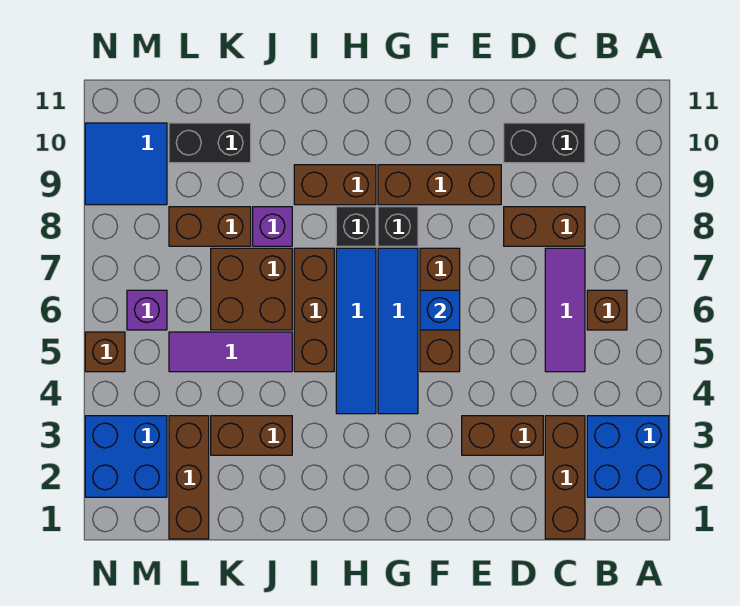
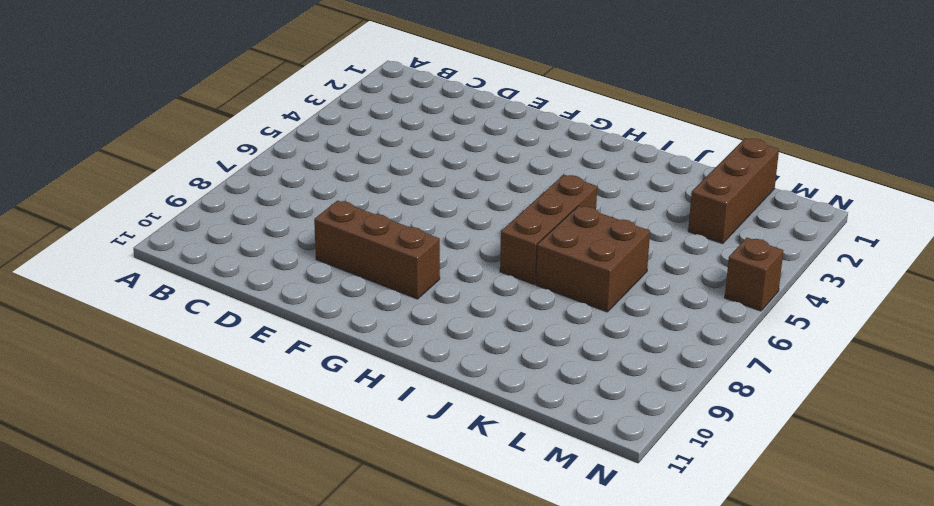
none -> blue brick A2:B3 level 1
none -> brown brick B6 level 1
none -> brown brick C1:C3 level 1

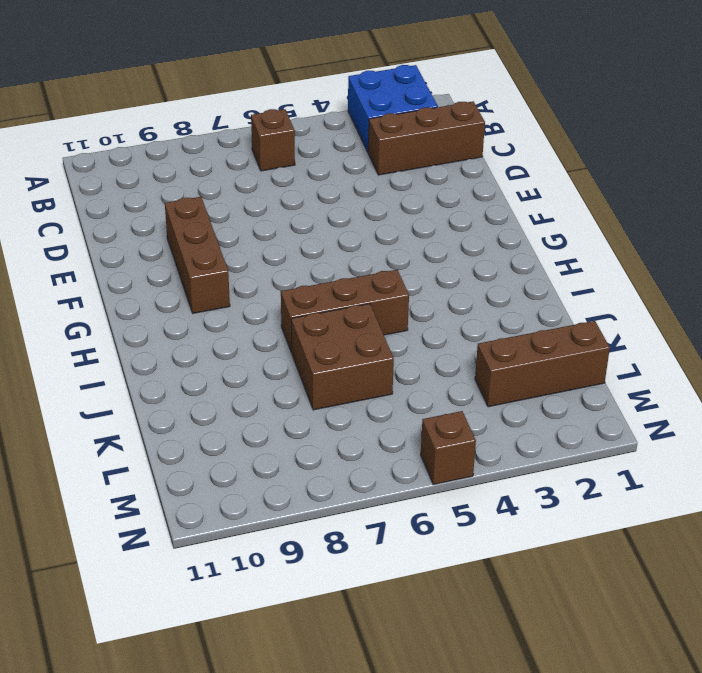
none -> purple tile C5:C7 level 1
none -> brown brick C8:D8 level 1
none -> black brick C10:D10 level 1

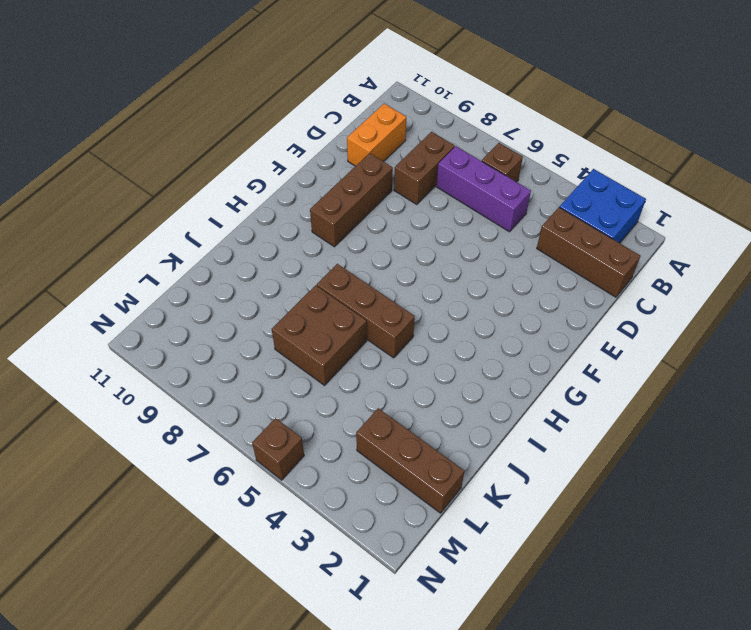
purple brick C5:C7 level 1 -> purple tile C5:C7 level 1
orange brick C10:D10 level 1 -> black brick C10:D10 level 1
none -> brown brick D3:E3 level 1
none -> brown brick F5:F7 level 1
none -> blue tile G4:G7 level 1

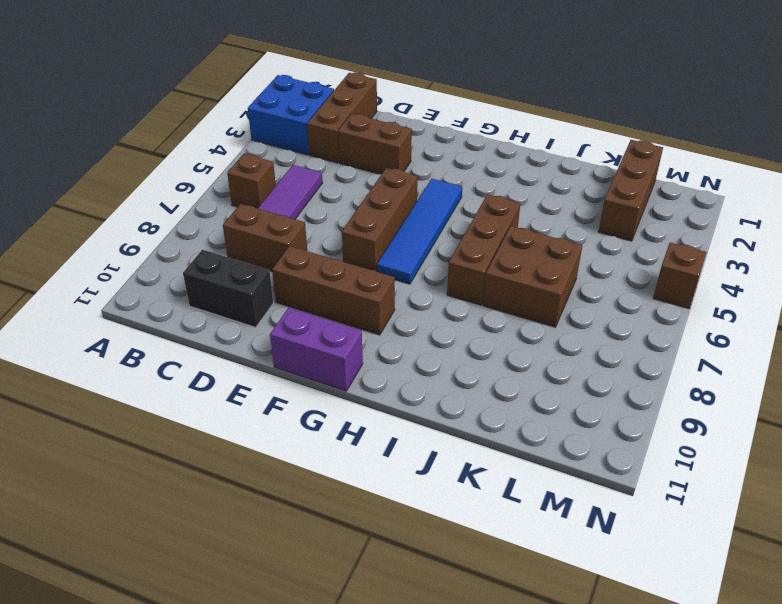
purple brick F11:G11 level 1 -> none
none -> black brick G8 level 1
none -> blue tile H4:H7 level 1
none -> black brick H8 level 1

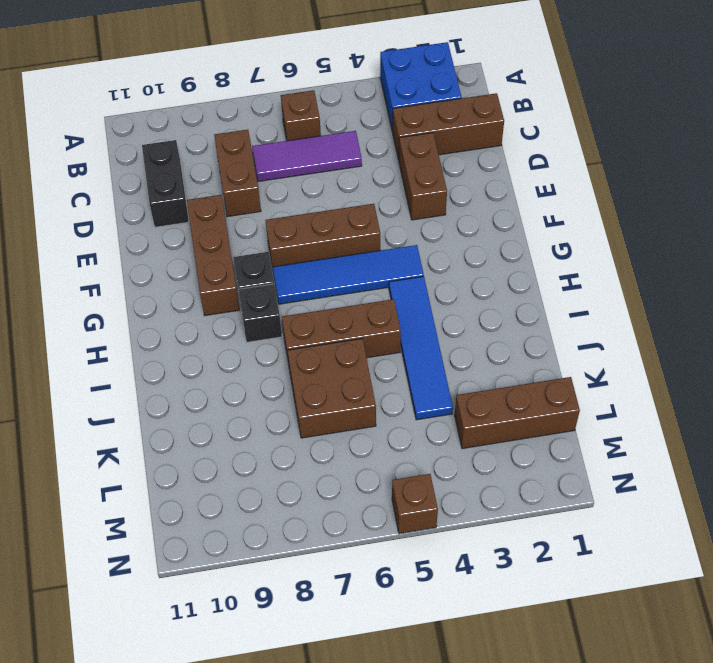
blue tile H4:K4 level 1 -> blue tile H4:H7 level 1
none -> brown brick H9:I9 level 1
none -> brown brick J3:K3 level 1
none -> purple tile J5:L5 level 1

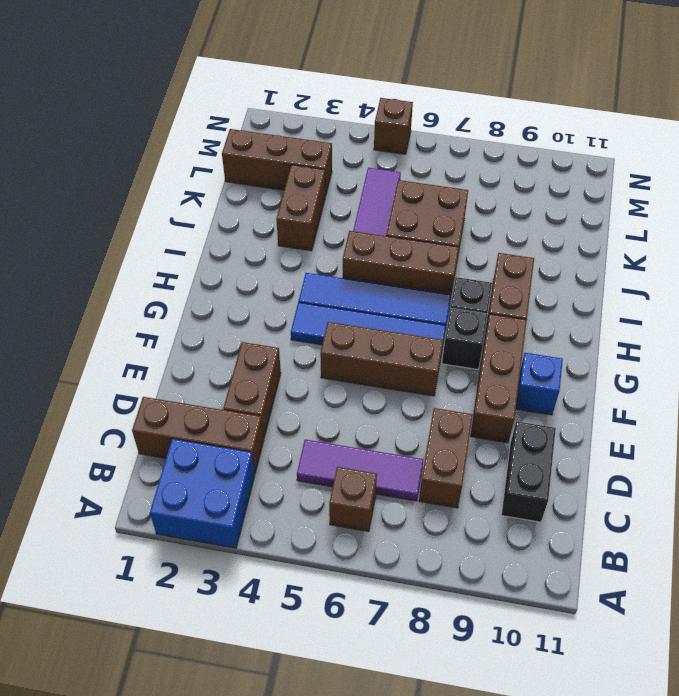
blue brick F10 level 1 -> blue brick F6 level 2
none -> purple brick J8 level 1
none -> brown brick K8:L8 level 1
none -> black brick K10:L10 level 1

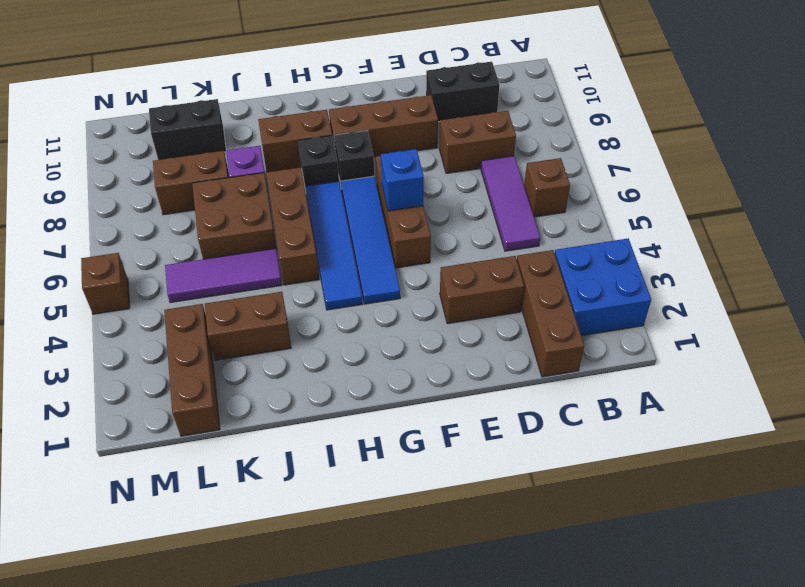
none -> blue brick M2:N3 level 1
none -> purple brick M6 level 1
none -> blue tile M9:N10 level 1

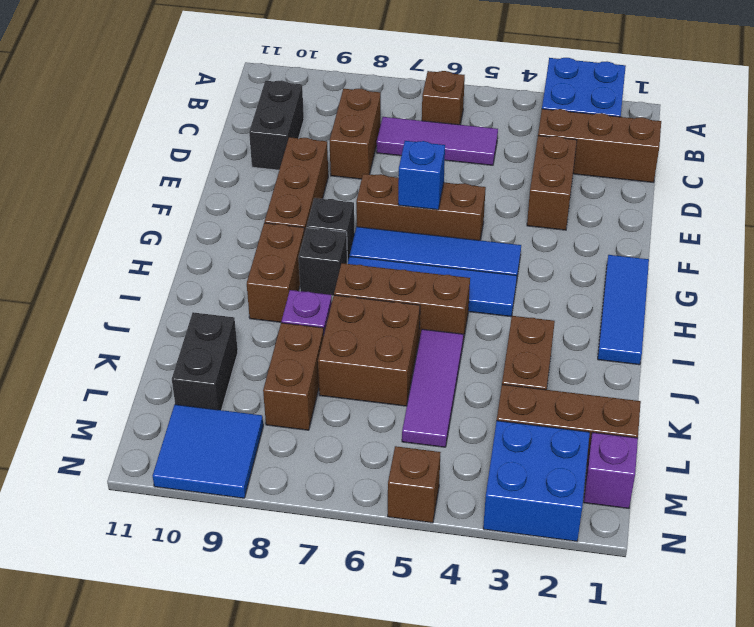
blue tile G1:I1 level 1 -> none
purple brick M1 level 1 -> purple brick M6 level 1

